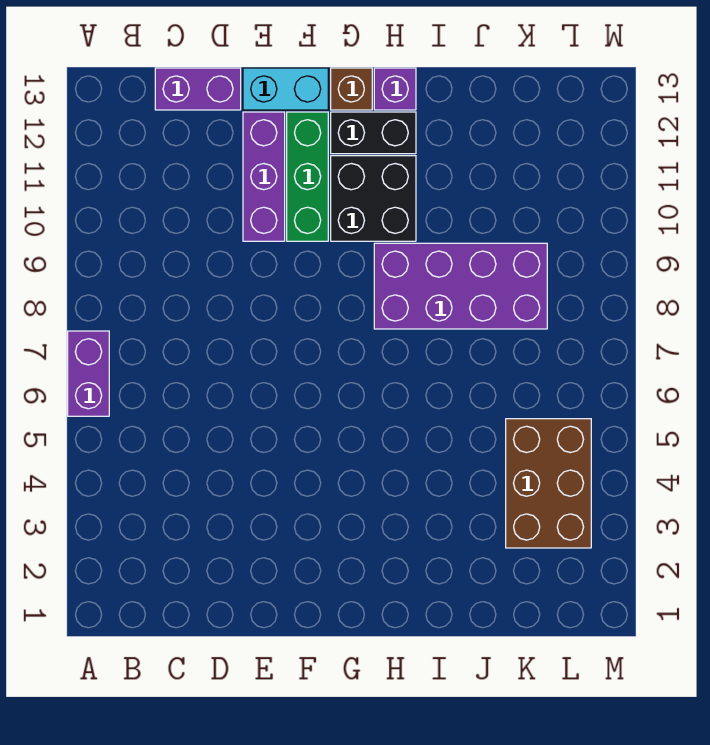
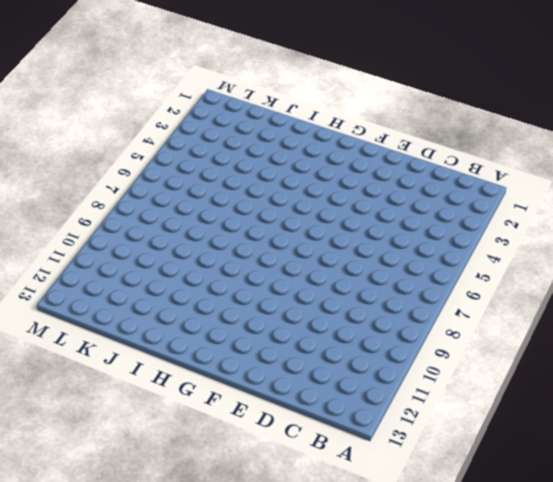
none -> purple brick A6:A7 level 1
none -> purple brick C13:D13 level 1

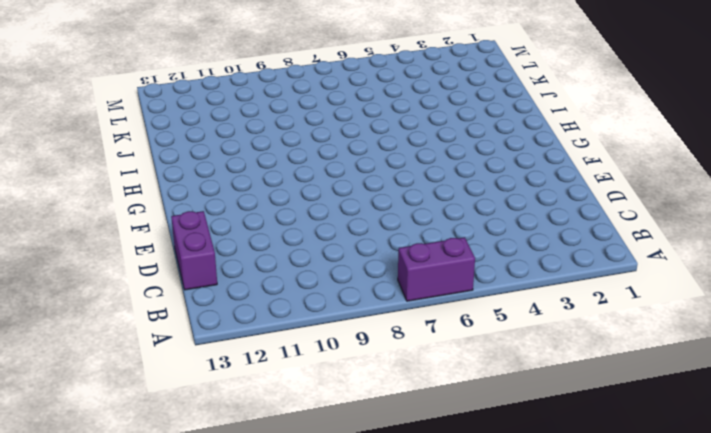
none -> purple brick E10:E12 level 1
none -> cyan brick E13:F13 level 1

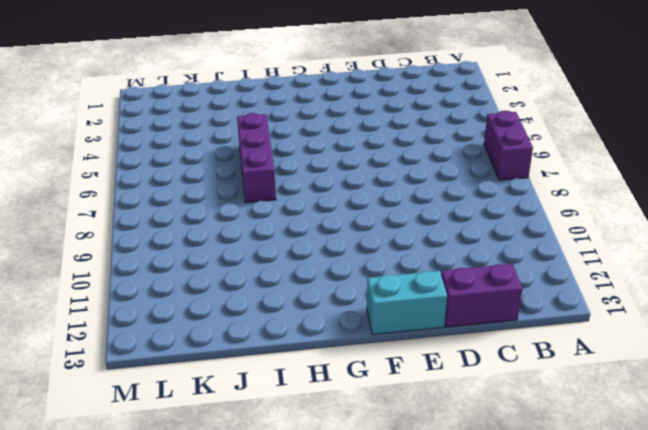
purple brick I5:I7 level 1 -> purple brick E10:E12 level 1
none -> green brick F10:F12 level 1
none -> black brick G10:H11 level 1

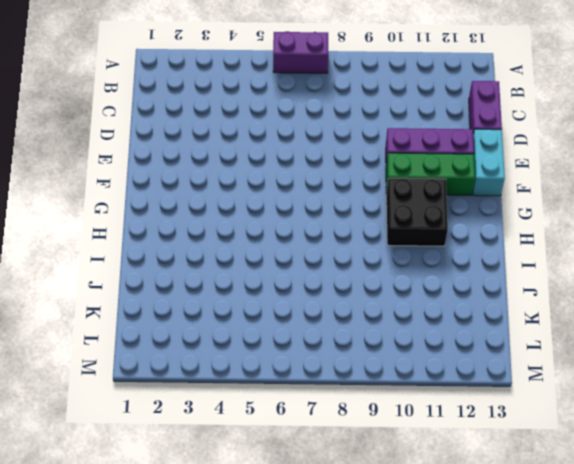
none -> black brick G12:H12 level 1
none -> brown brick G13 level 1

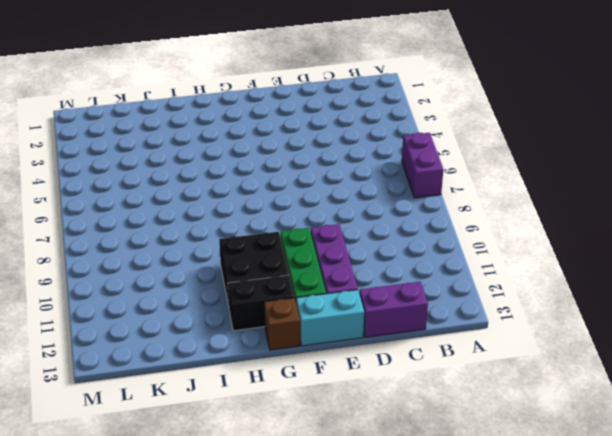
none -> purple brick H8:K9 level 1
none -> purple brick H13 level 1

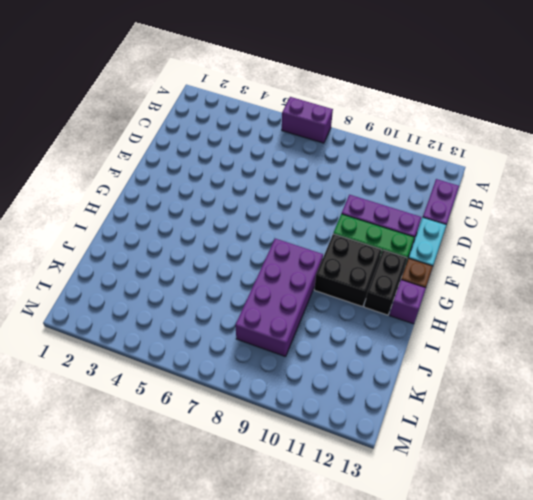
none -> brown brick K3:L5 level 1

